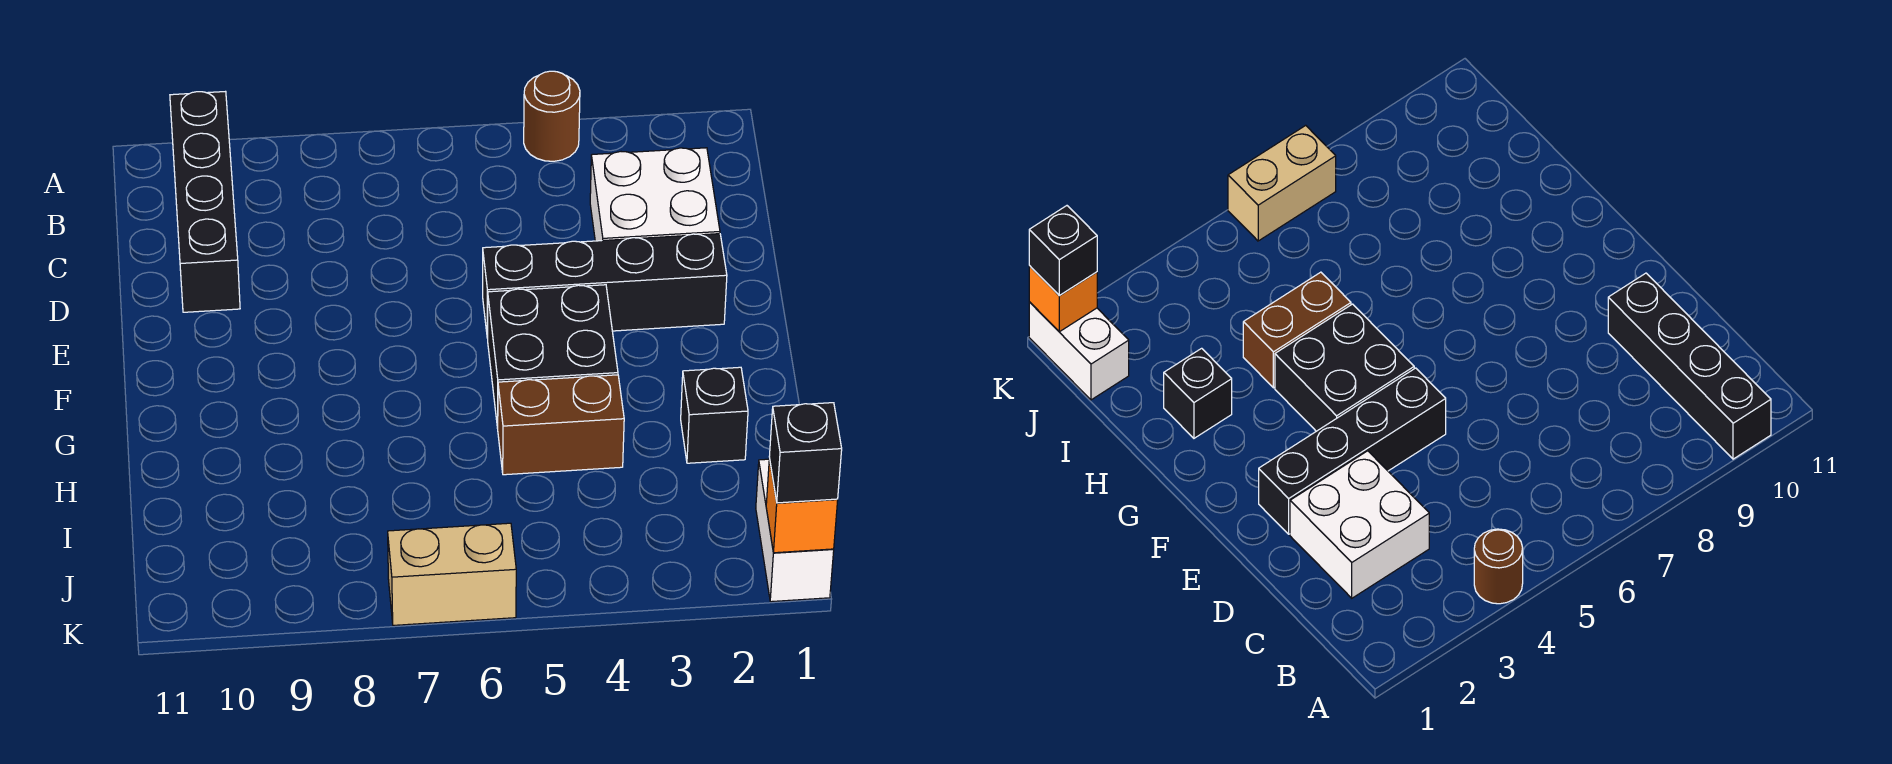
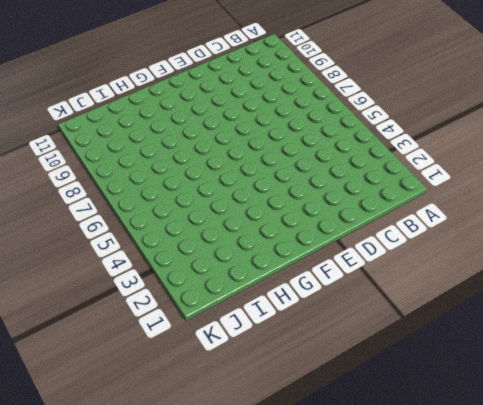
none -> brown round brick A4 level 1
none -> black brick A10:D10 level 1

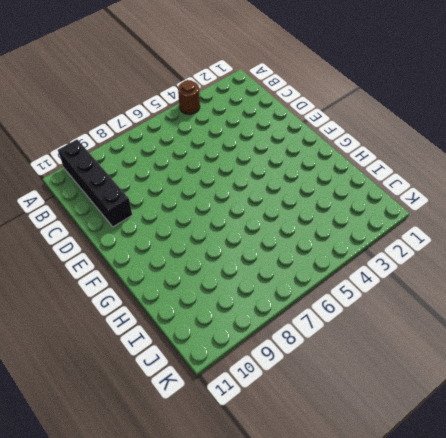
none -> white brick C2:D3 level 1
none -> black brick E2:E5 level 1

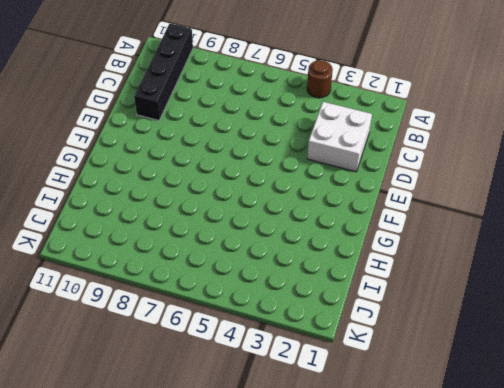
none -> black brick E2:E5 level 1
none -> black brick F4:G5 level 1

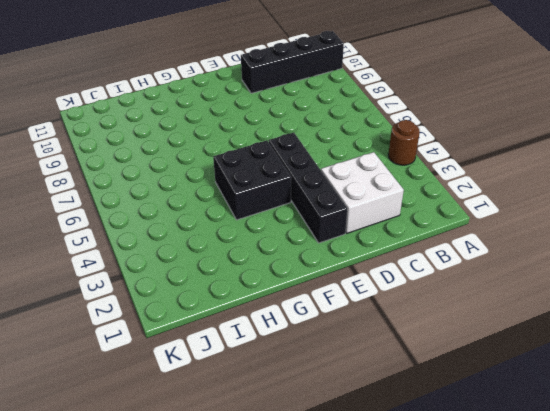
none -> black brick H2 level 1
none -> brown brick H4:H5 level 1

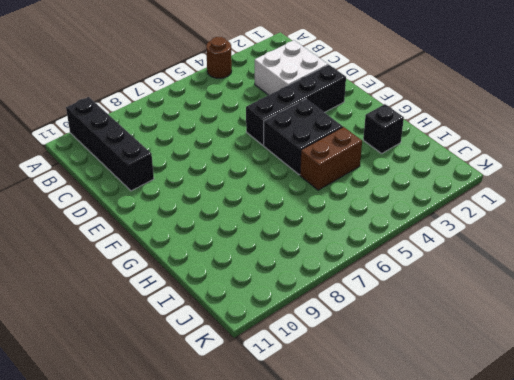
none -> white brick J1:K1 level 1
none -> tan brick K6:K7 level 1

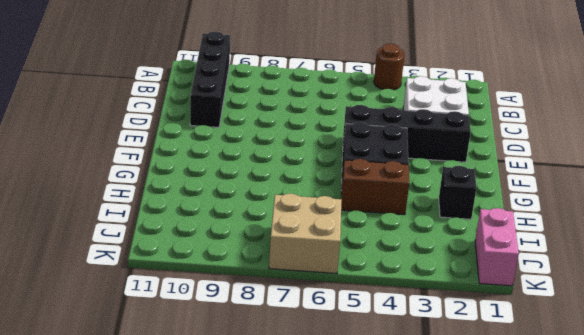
pink brick J1:K1 level 1 -> white brick J1:K1 level 1
tan brick J6:K7 level 1 -> tan brick K6:K7 level 1
none -> orange brick K1 level 2
none -> black brick K1 level 3

